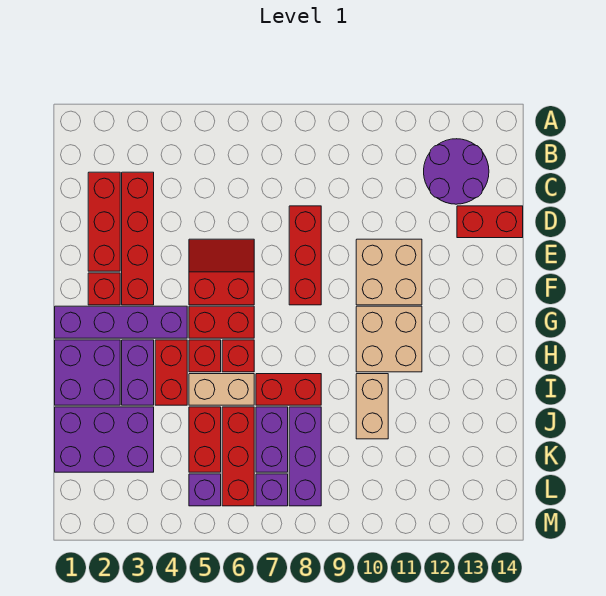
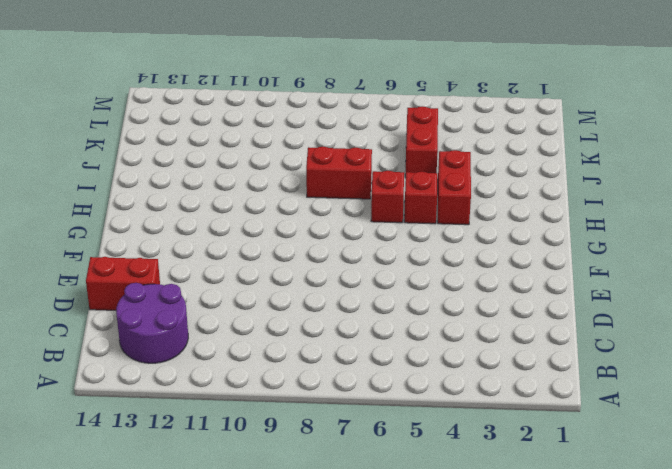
none -> red brick C2:E2 level 1
none -> red brick C3:F3 level 1
none -> red brick D8:F8 level 1

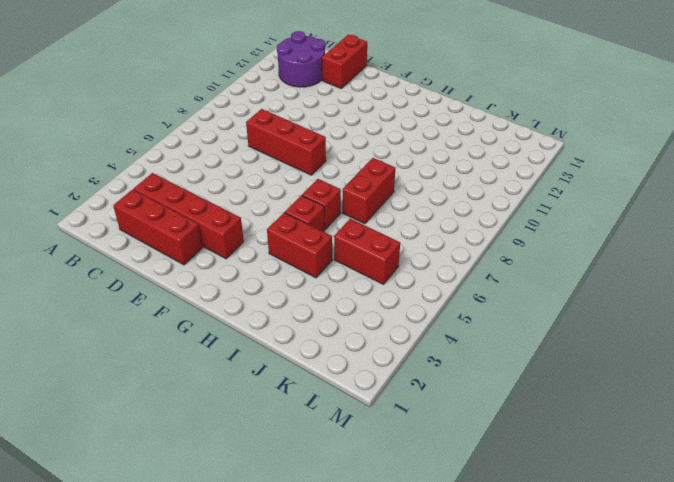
none -> red slope E5:F6 level 1 top F
none -> tan brick E10:F11 level 1
none -> red brick F2 level 1

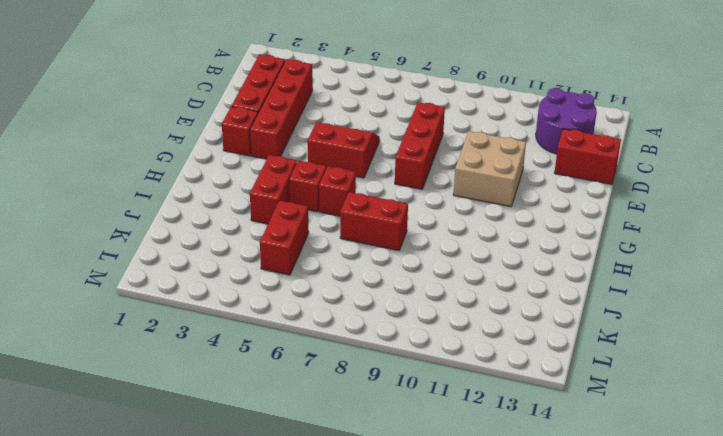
none -> purple brick G1:G4 level 1
none -> red brick G5:G6 level 1
none -> tan brick G10:H11 level 1

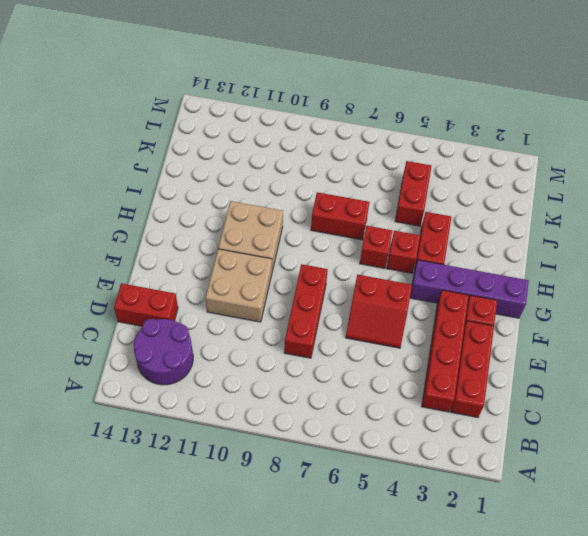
none -> red brick G5:G6 level 1
none -> purple brick H1:I2 level 1
none -> purple brick H3:I3 level 1

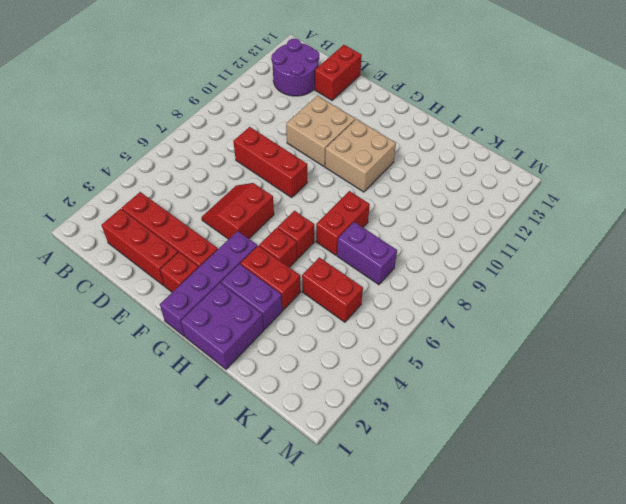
none -> red brick G5:G6 level 1
none -> tan brick I5:I6 level 1
none -> tan brick I10:J10 level 1

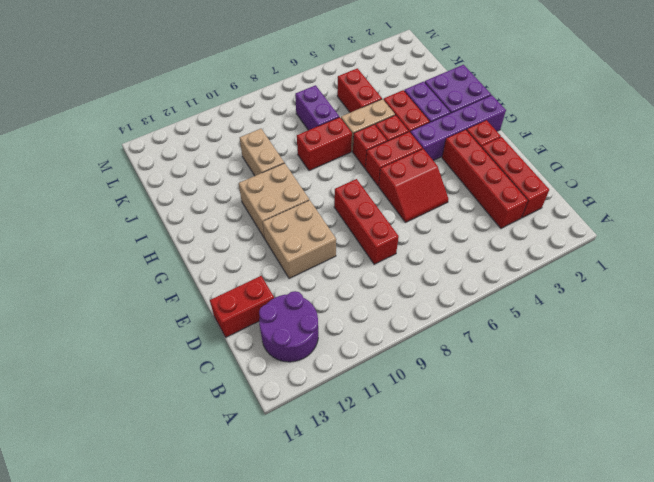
none -> purple brick J1:K3 level 1
none -> red brick J6:L6 level 1
none -> purple brick J8:L8 level 1

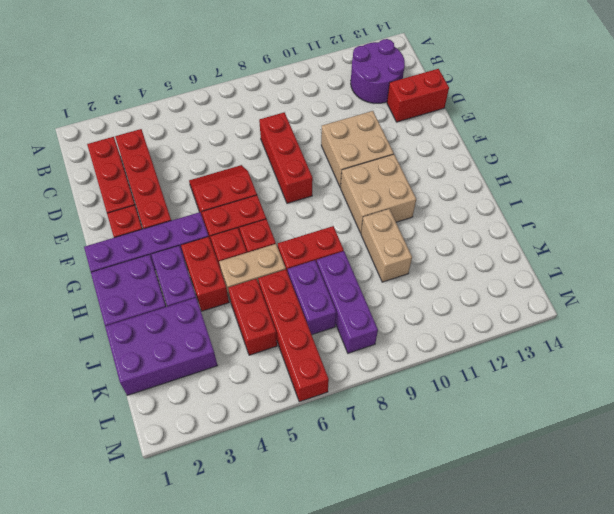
red brick J6:M6 level 1 -> red brick J6:L6 level 1
none -> purple brick L5 level 1
none -> purple brick L7 level 1

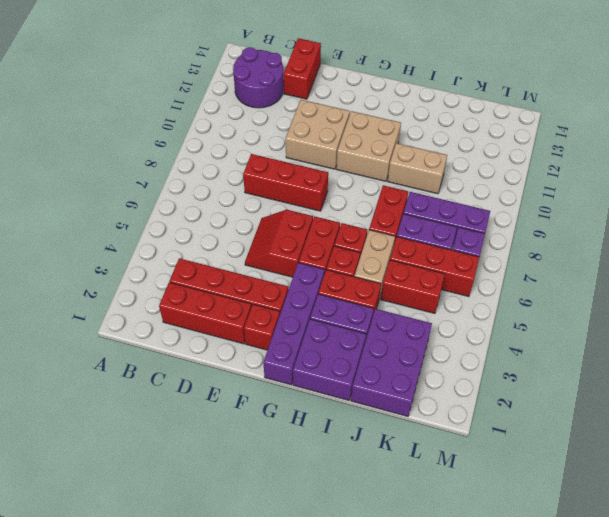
none -> purple brick L5 level 1

